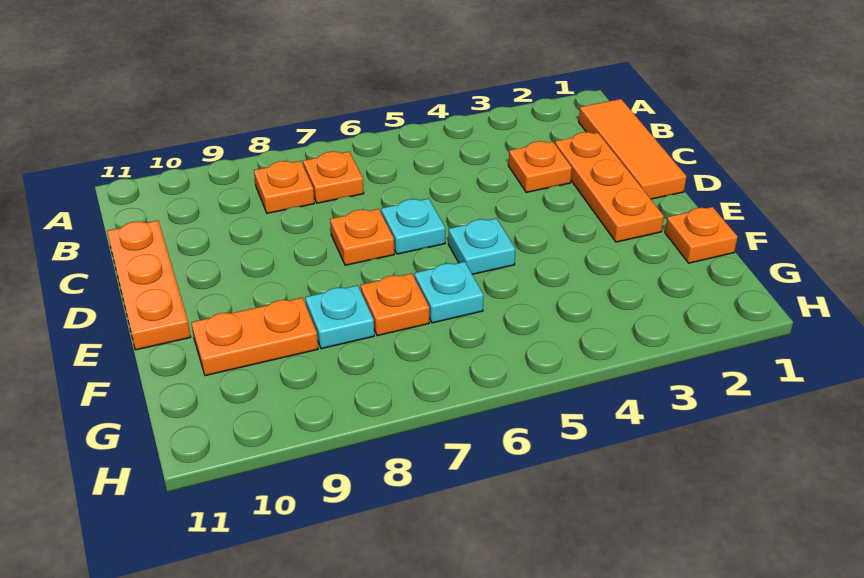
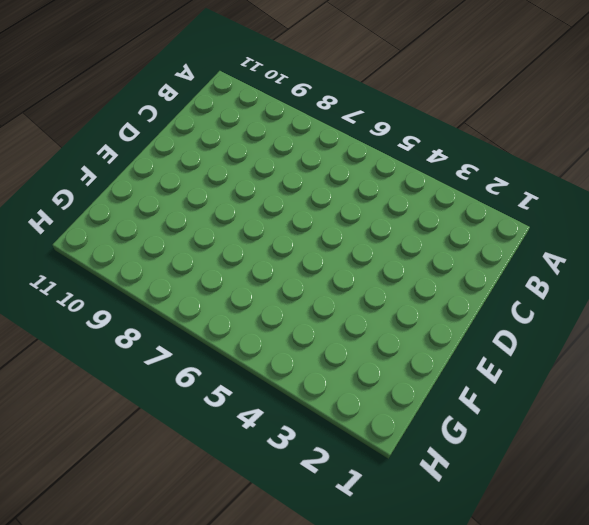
none -> orange tile B1:D1 level 1
none -> orange plate B7 level 1
none -> orange plate B8 level 1

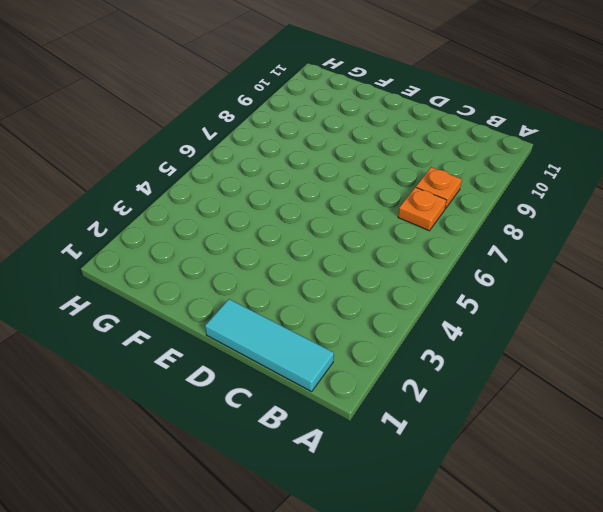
cyan tile B1:D1 level 1 -> orange tile B1:D1 level 1
none -> orange plate C2:E2 level 1
none -> orange plate C3 level 1
none -> orange plate C11:E11 level 1

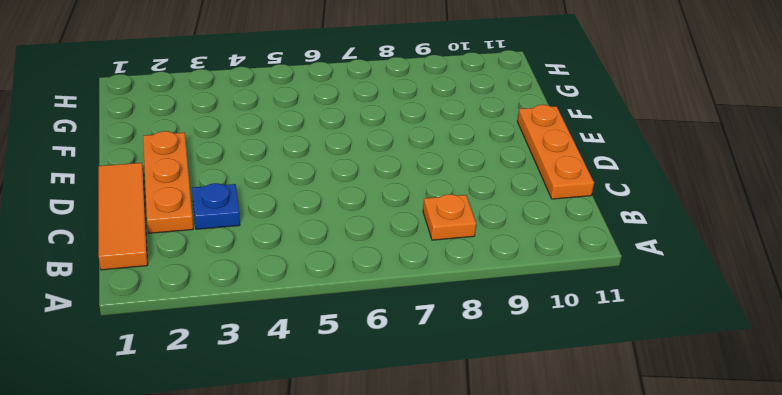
blue plate C3 level 1 -> orange plate C3 level 1
none -> orange plate B7 level 1
none -> cyan plate D6 level 1
none -> orange plate D7 level 1

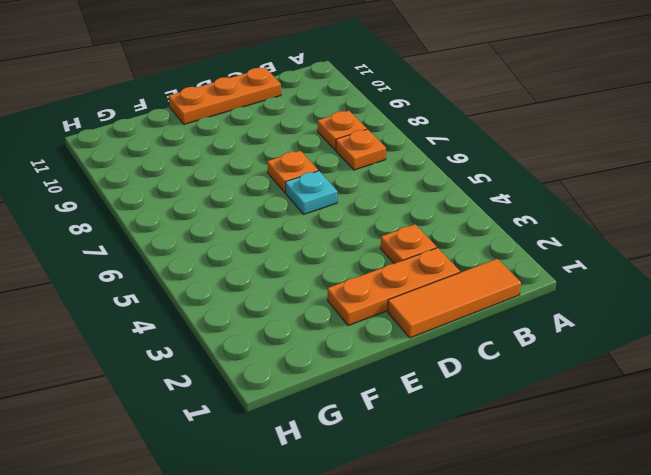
none -> cyan plate E5 level 1
none -> orange plate F1 level 1
none -> cyan plate F6 level 1

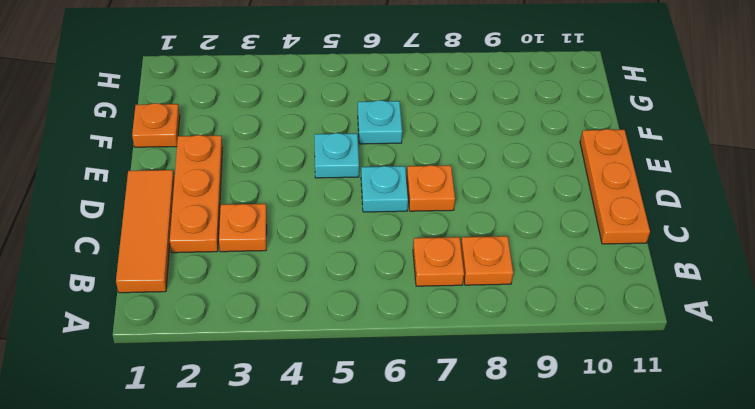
none -> orange plate F7 level 1
none -> cyan plate F8 level 1
none -> orange plate F9:F10 level 1

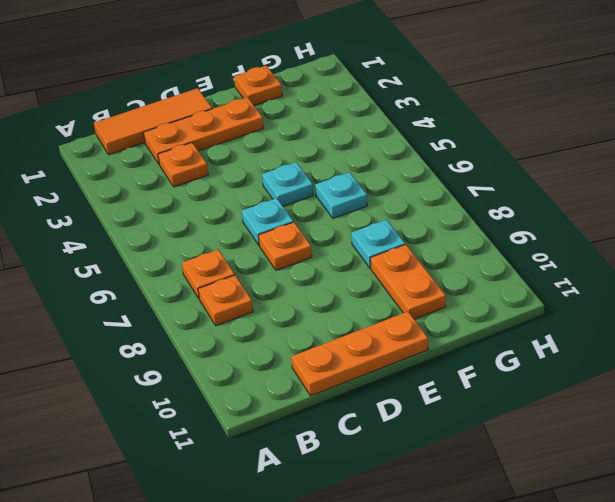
none -> orange plate F7 level 1

